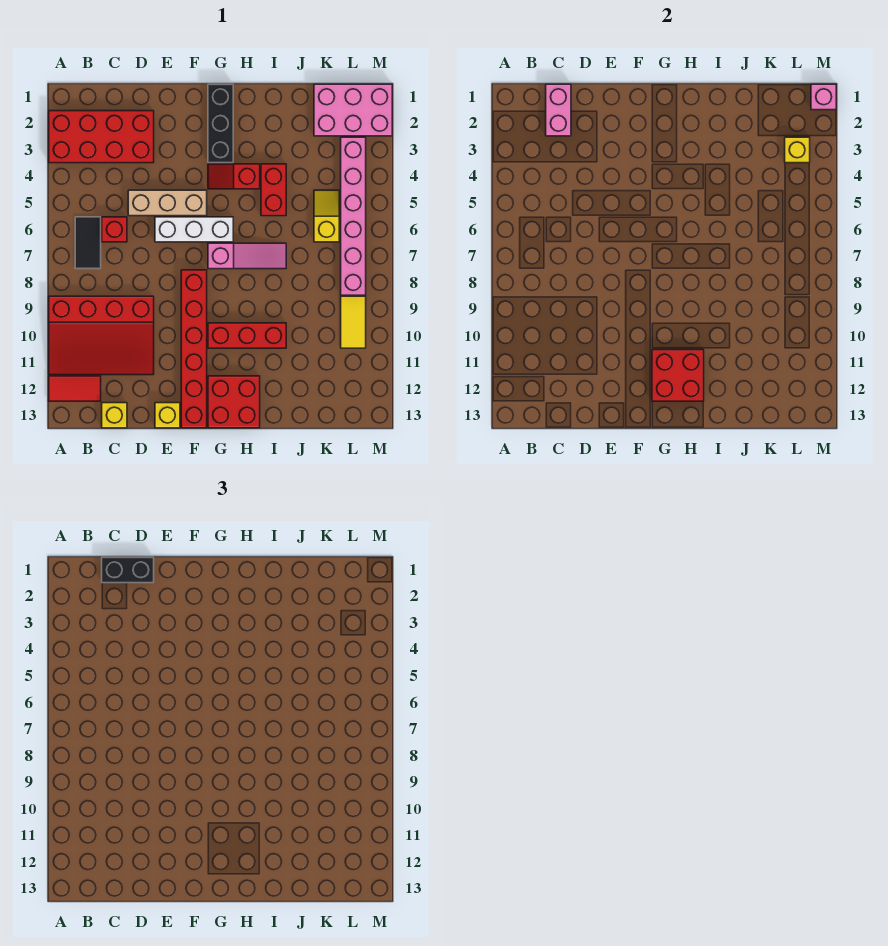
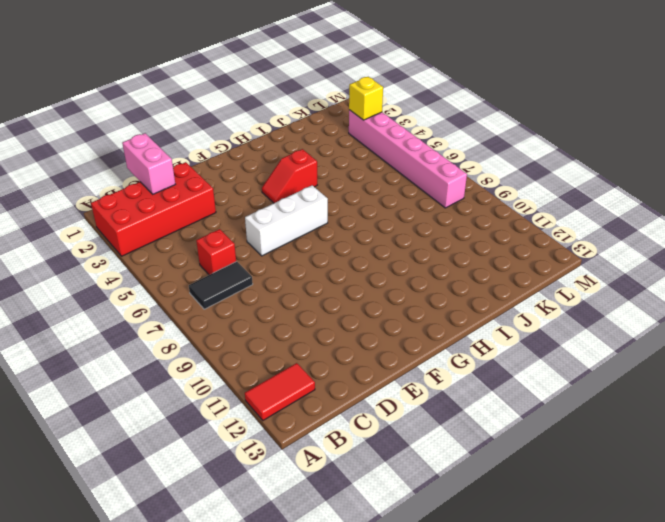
black tile B7:C7 level 1 -> black tile B6:B7 level 1
none -> red slope A9:D11 level 1 top 9
none -> yellow brick C13 level 1
none -> tan brick D5:F5 level 1

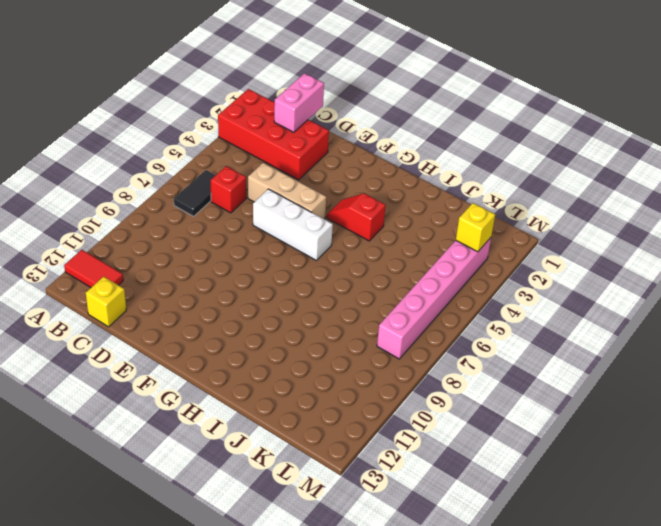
none -> red slope A9:D11 level 1 top 9
none -> yellow brick E13 level 1
none -> red brick F8:F13 level 1

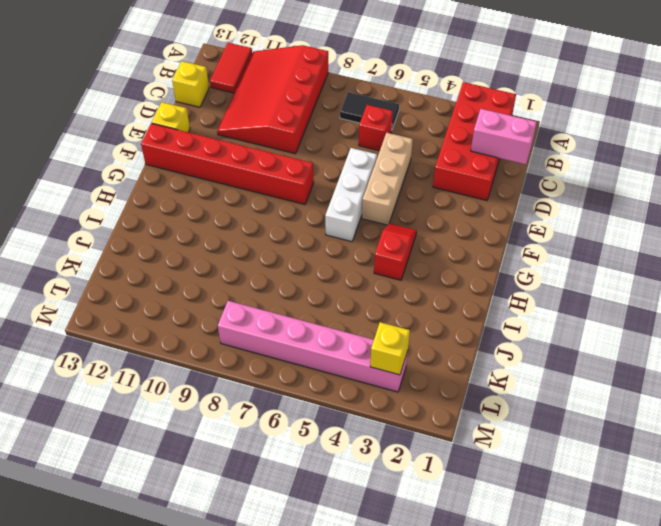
none -> black brick G1:G3 level 1
none -> pink slope G7:I7 level 1 top G
none -> red brick G10:I10 level 1

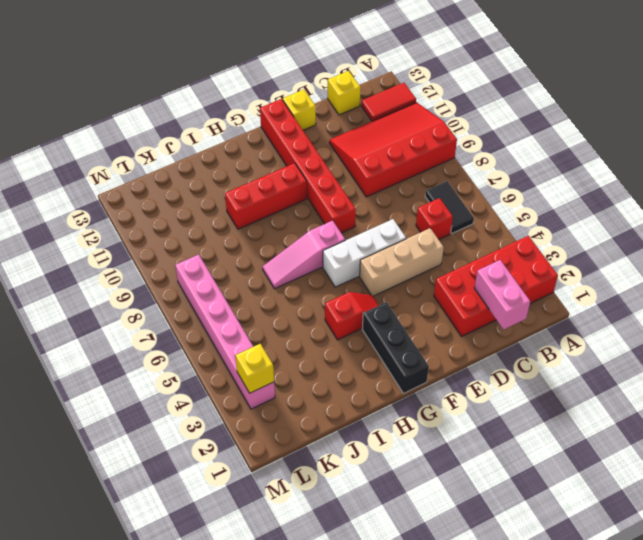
none -> red brick G12:H13 level 1
none -> red brick I4:I5 level 1
none -> pink brick K1:M2 level 1

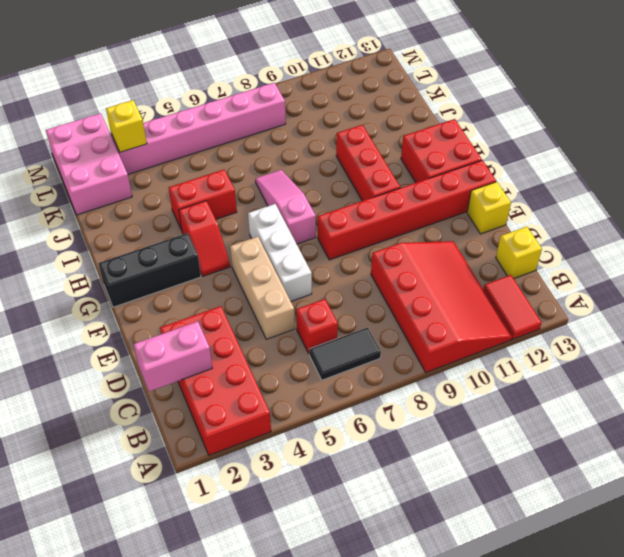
none -> yellow slope K5:K6 level 1 top 6
none -> yellow tile L9:L10 level 1
none -> red brick G11:H12 level 2

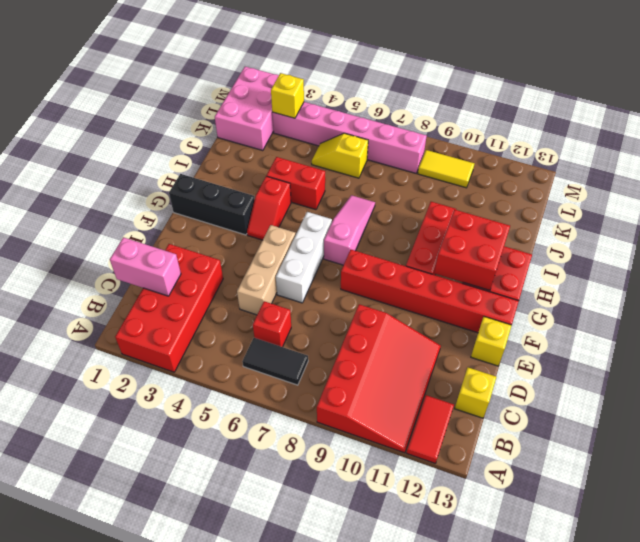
none -> pink brick M1 level 2
none -> black brick C1:D1 level 3

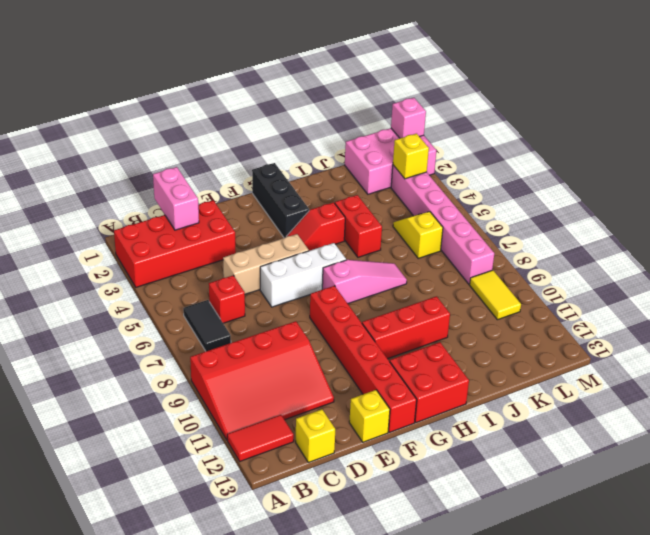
none -> red brick G11:H12 level 2
none -> black brick C1:D1 level 3

